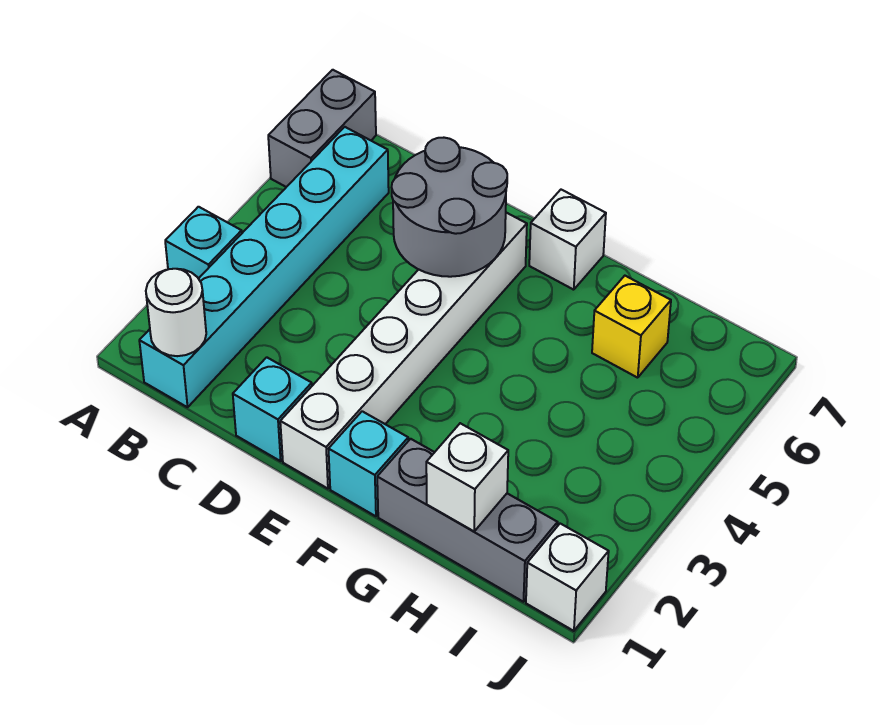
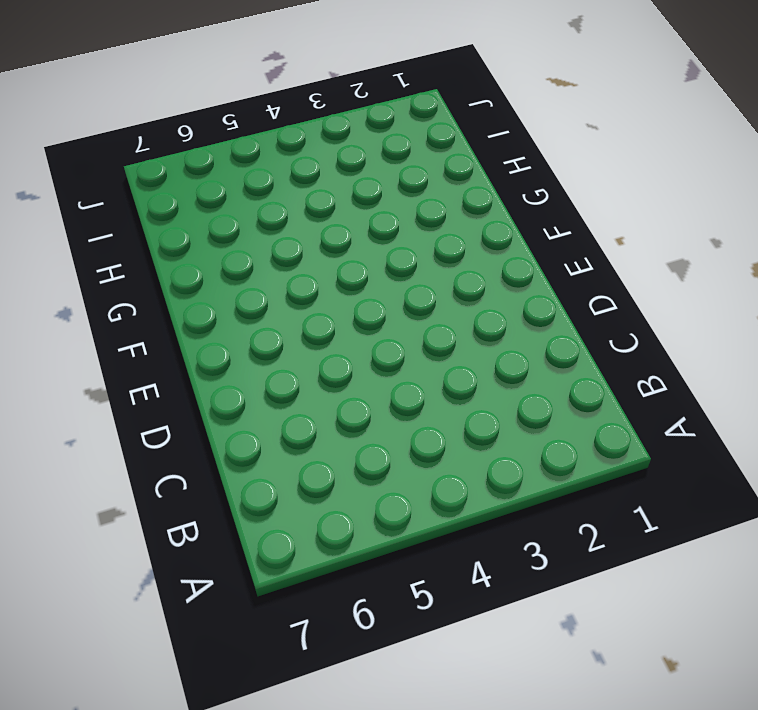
none -> cyan brick A3 level 1
none -> grey brick A6:A7 level 1
none -> cyan brick B1:B6 level 1

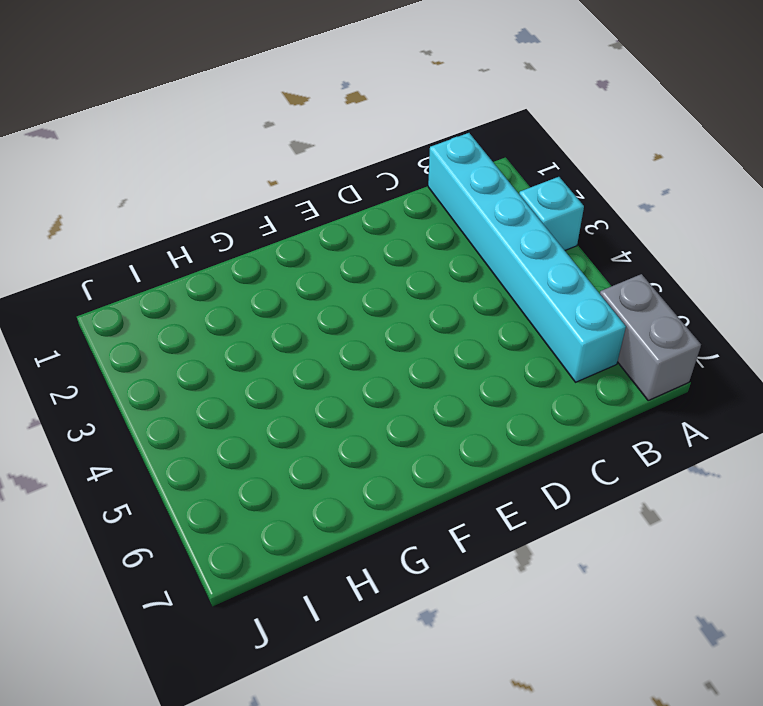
none -> cyan brick D1 level 1
none -> white brick E1:E6 level 1
none -> cyan brick F1 level 1

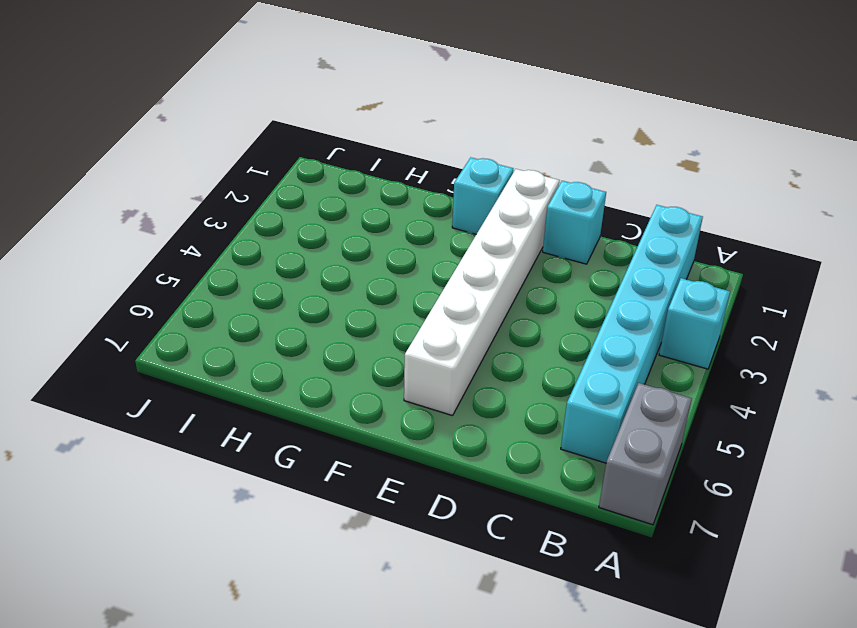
none -> white brick F7 level 1
none -> grey brick G1:I1 level 1
none -> yellow brick H6 level 1

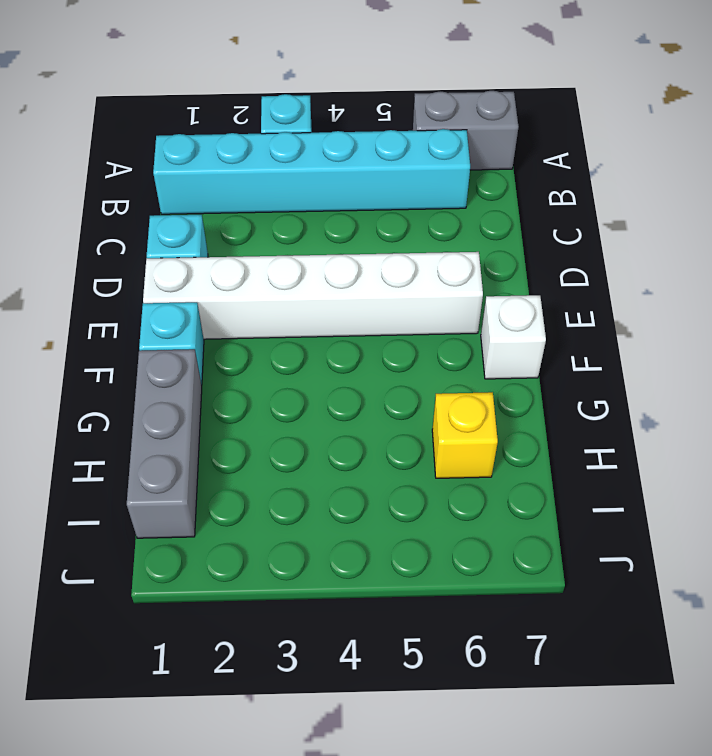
none -> white brick J1 level 1
none -> white round brick B1 level 2
none -> grey round brick D5:E6 level 2

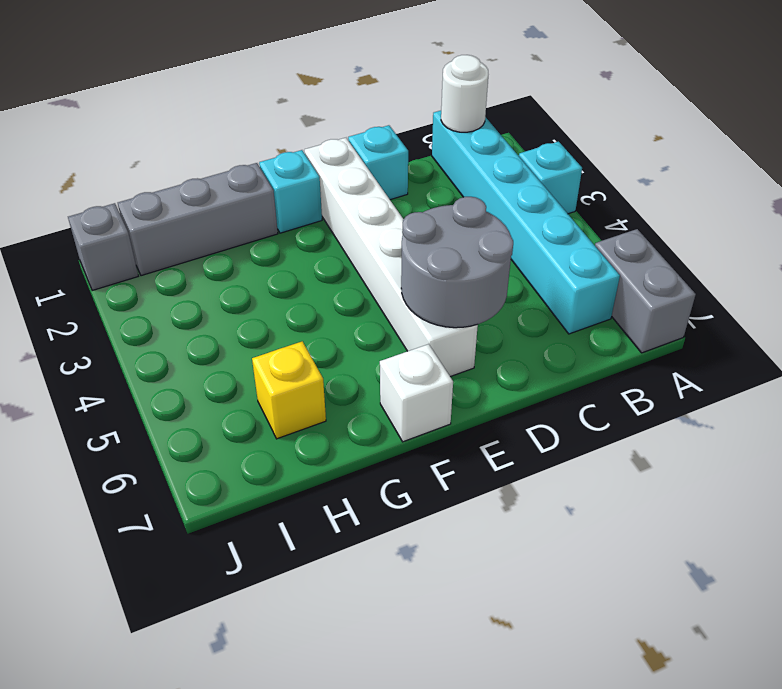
grey brick J1 level 1 -> white brick J1 level 1
none -> white brick H1 level 2

